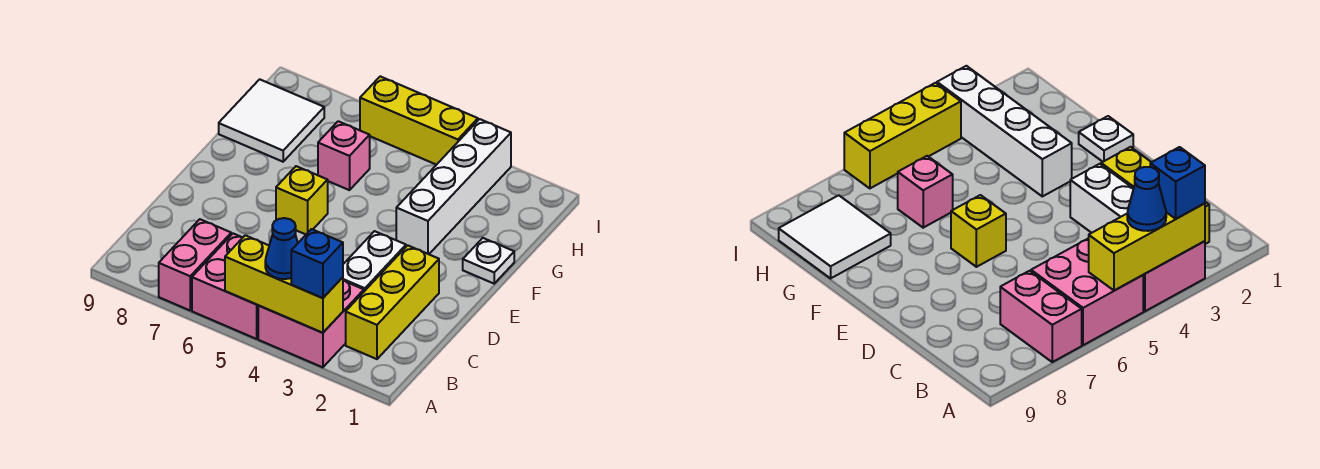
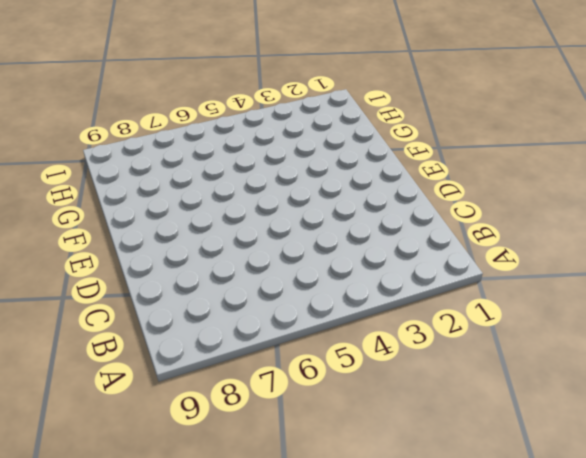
none -> pink brick A3:B4 level 1
none -> pink brick A5:B6 level 1
none -> pink brick A7:B7 level 1

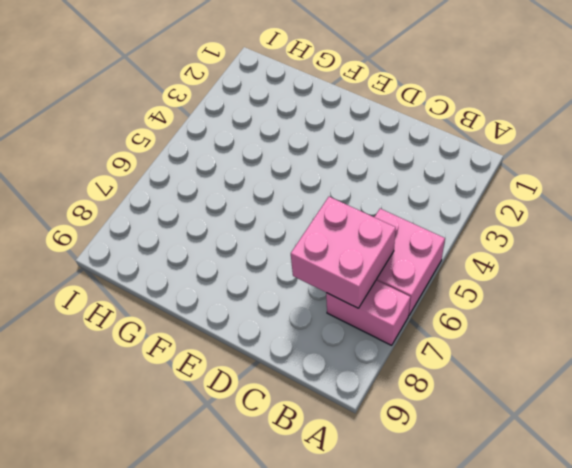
pink brick B6:C7 level 2 -> pink brick A3:B4 level 1
none -> yellow brick B2:D2 level 1
none -> white brick C3:D3 level 1
none -> yellow brick E6 level 1

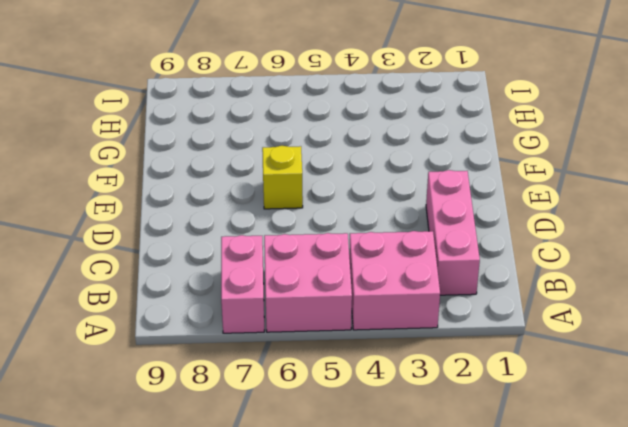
pink brick B2:D2 level 1 -> yellow brick B2:D2 level 1
none -> white brick C3:D3 level 1
none -> white plate F1 level 1
none -> white brick F3:I3 level 1

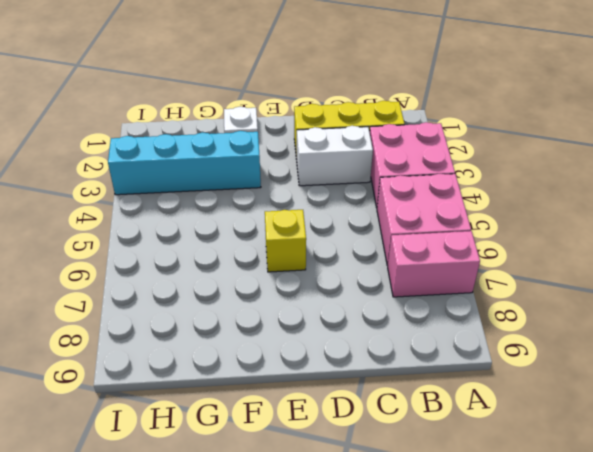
cyan brick F3:I3 level 1 -> white brick F3:I3 level 1
none -> pink brick G6 level 1
none -> white tile G8:H9 level 1
none -> yellow brick I4:I6 level 1

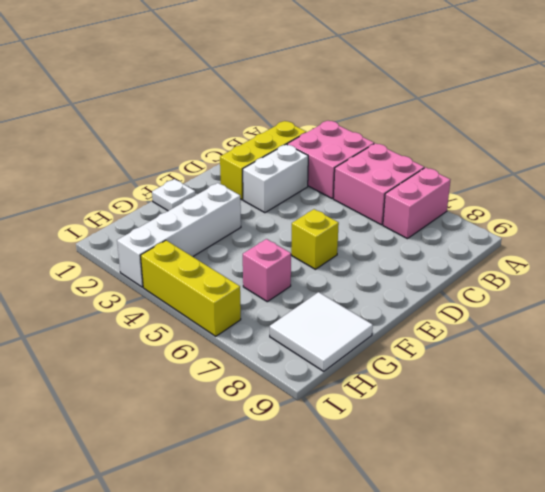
none -> yellow brick A3:A5 level 2
none -> blue brick A3 level 3
none -> blue cone A4 level 3

